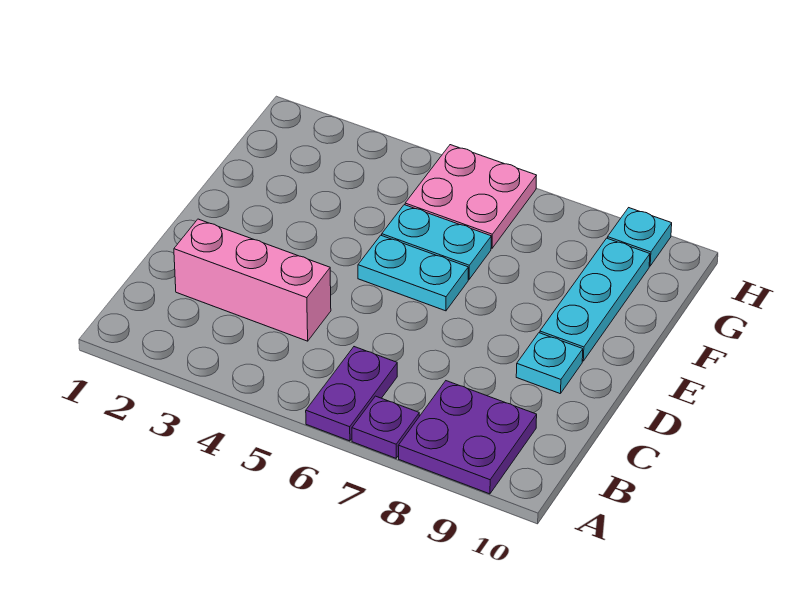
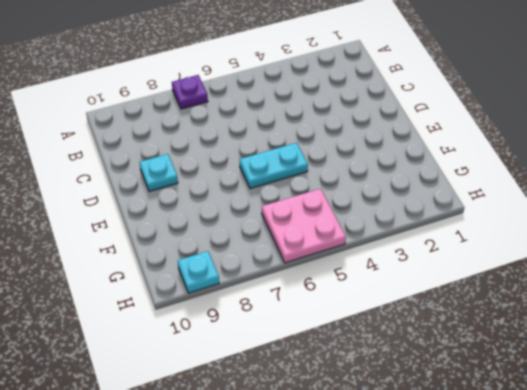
none -> purple plate A6:B6 level 1
none -> purple plate A8:B9 level 1

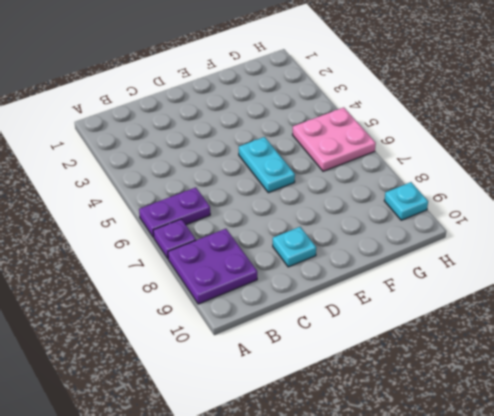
none -> pink brick C2:C4 level 1
none -> cyan plate E9:G9 level 1

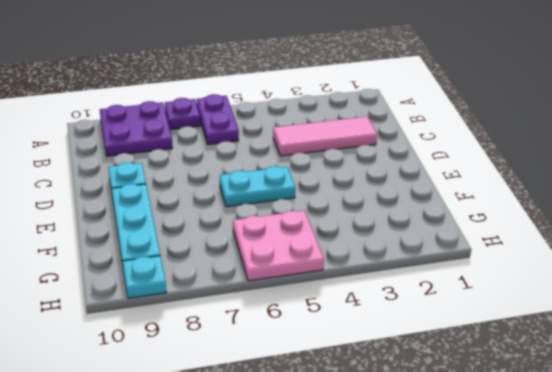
pink tile C2:C4 level 1 -> pink brick C2:C4 level 1
none -> cyan plate F5:F6 level 1

